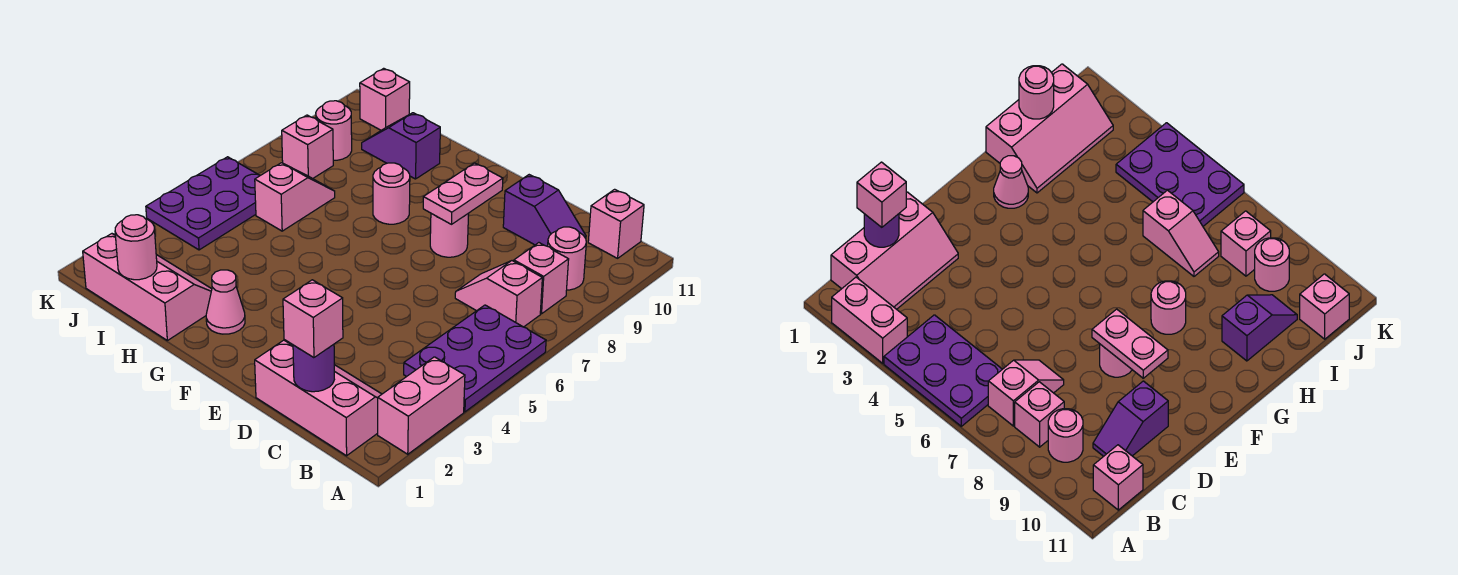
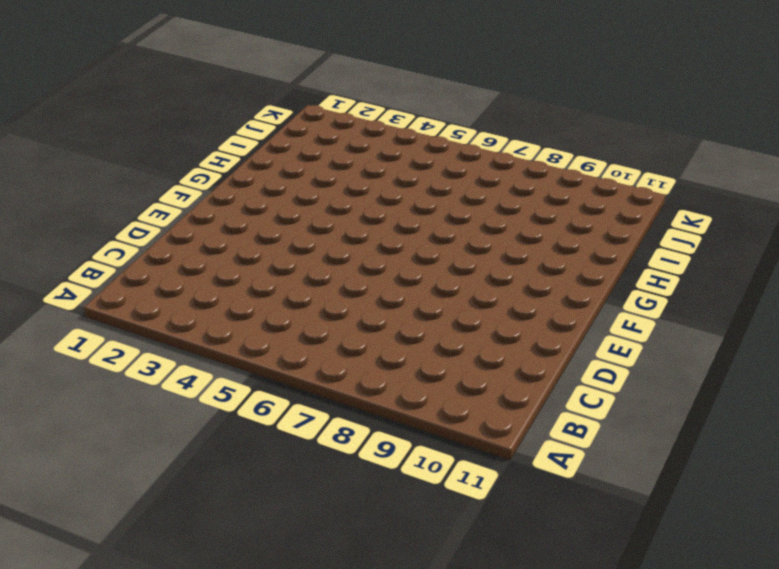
none -> pink brick A2:A3 level 1
none -> purple plate A4:B6 level 1
none -> pink slope B1:D2 level 1 top 1

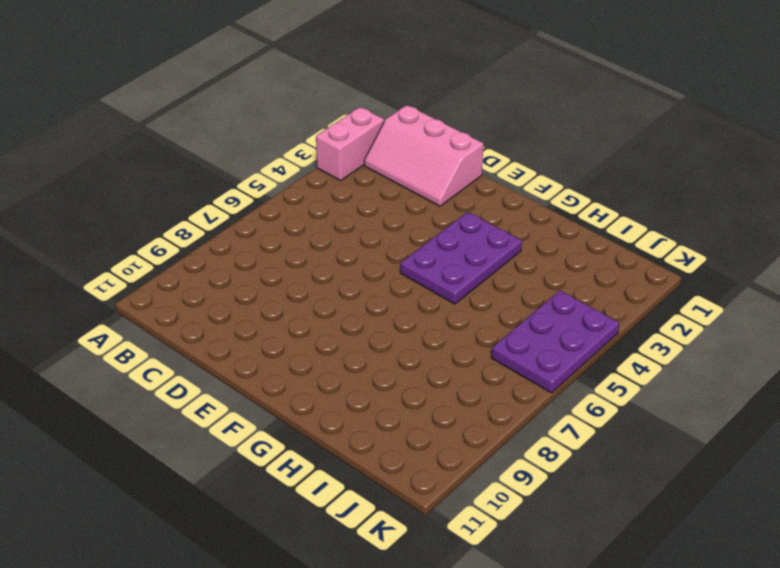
purple plate F3:G5 level 1 -> purple plate A4:B6 level 1
none -> pink slope B7:C7 level 1 top B
none -> pink brick B8 level 1
none -> pink round brick B9 level 1

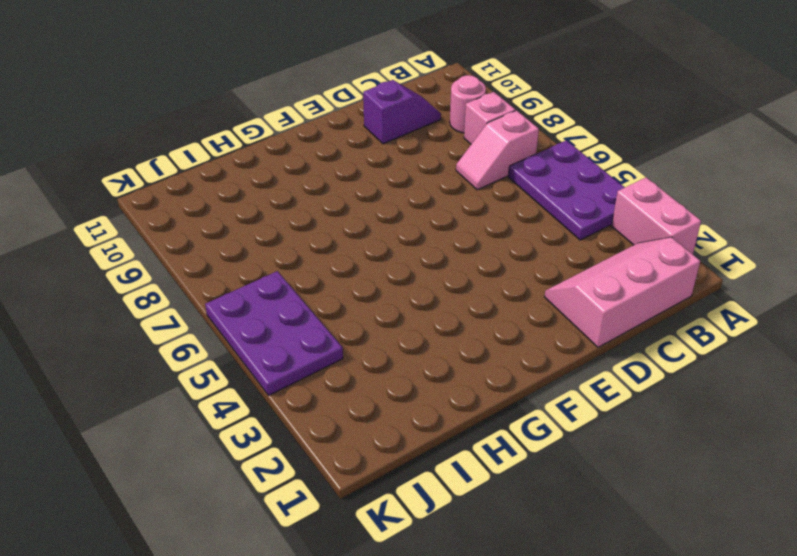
none -> pink brick B11 level 1
none -> pink round brick E8 level 1
none -> pink cone G2 level 1

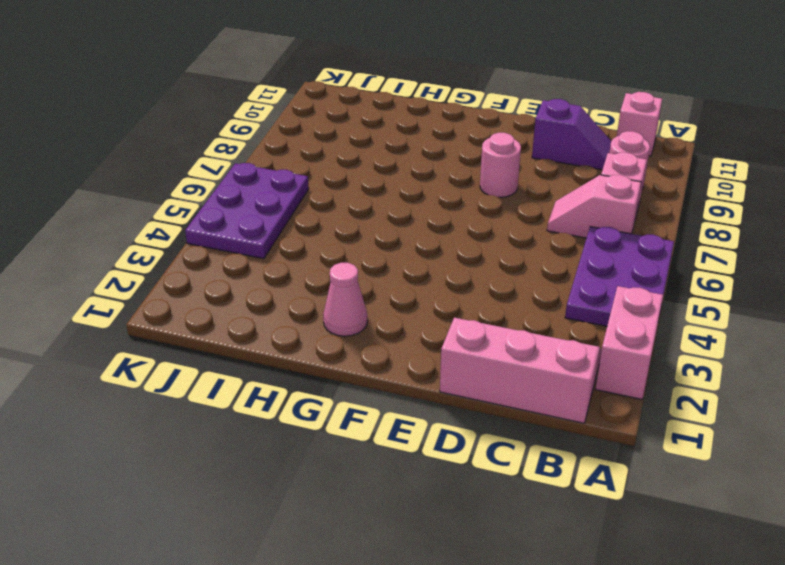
none -> pink round brick G8 level 1
none -> pink slope H1:J2 level 1 top 1
none -> purple slope H10:I10 level 1 top H

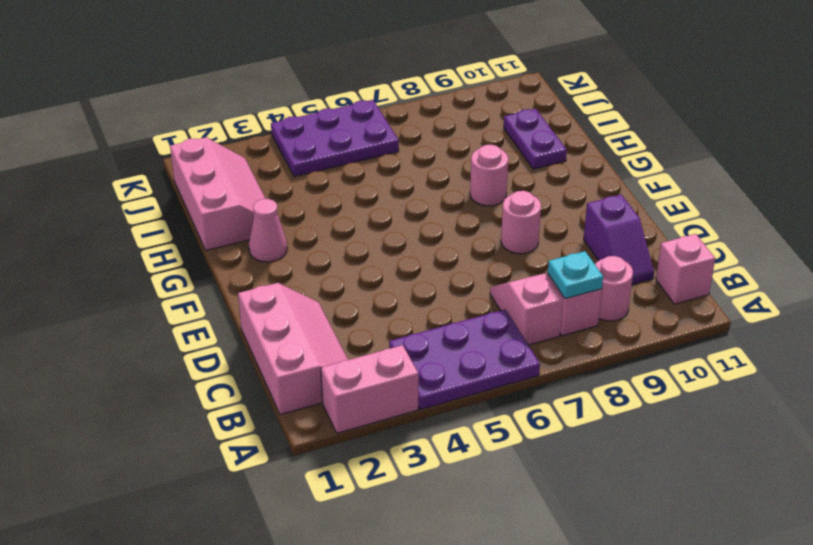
cyan plate B8 level 2 -> none
purple plate H10:I10 level 1 -> purple slope H10:I10 level 1 top H
none -> pink slope I6:I7 level 1 top 6
none -> pink brick J8 level 1
none -> pink round brick J9 level 1

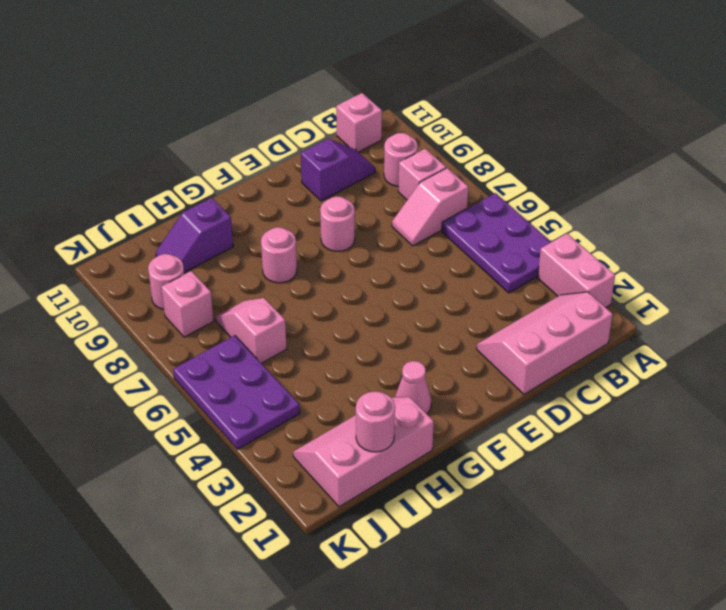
none -> pink brick J11 level 1
none -> purple round brick C1 level 2
none -> pink plate E8:E9 level 2

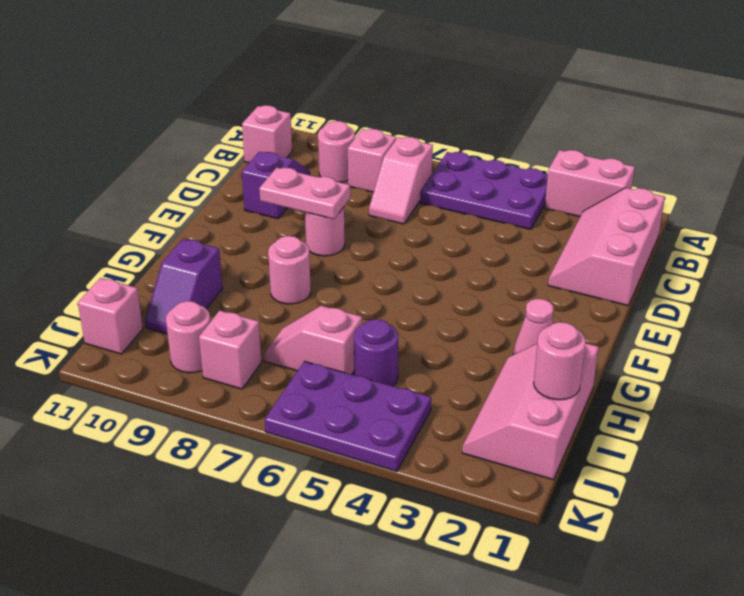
purple round brick I5 level 1 -> purple round brick C1 level 2
none -> pink brick C1 level 3

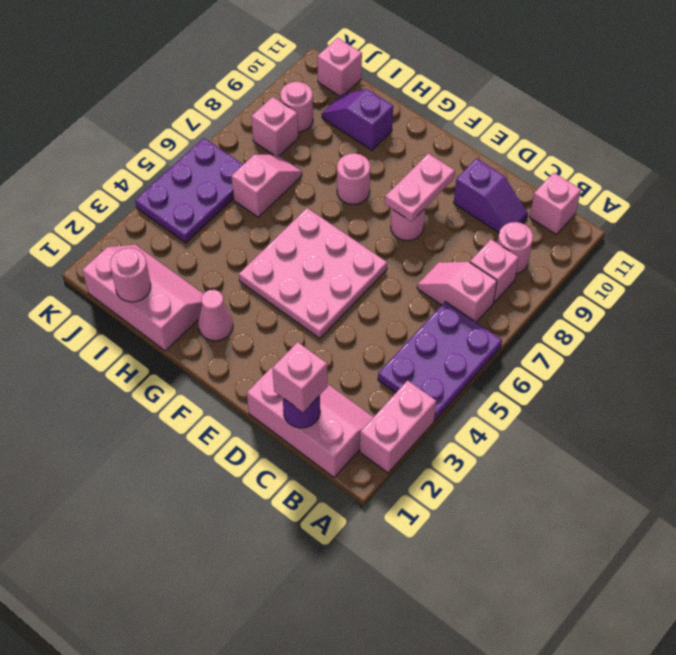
pink plate E4:G6 level 1 -> none

